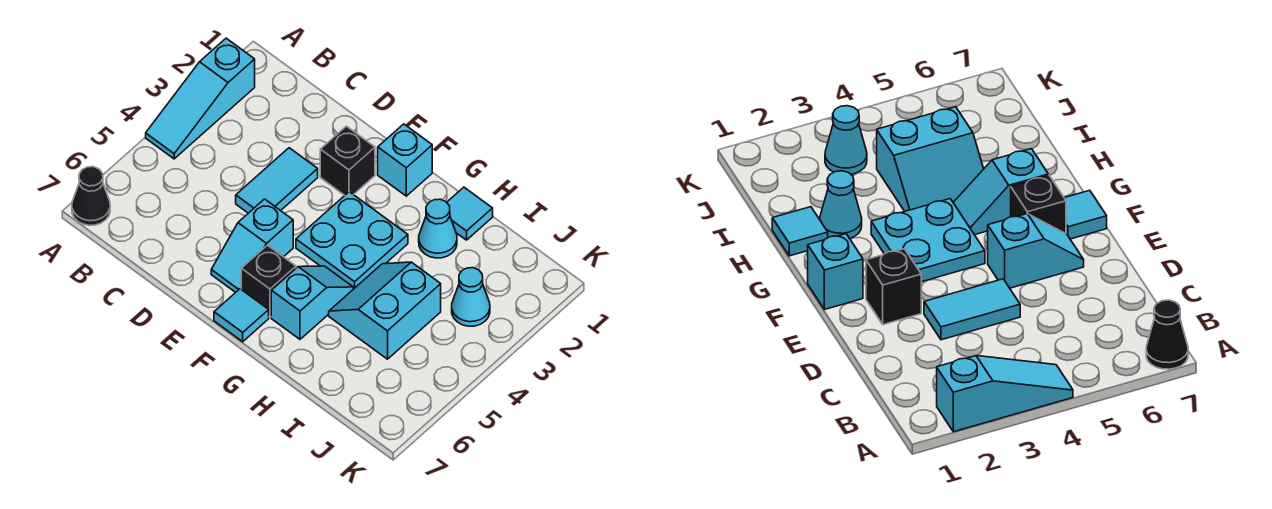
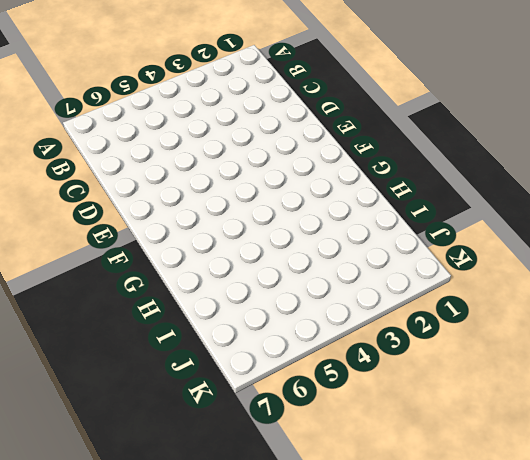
none -> cyan slope A2:A4 level 1 top 2
none -> black cone A7 level 1
none -> cyan tile D3:D4 level 1

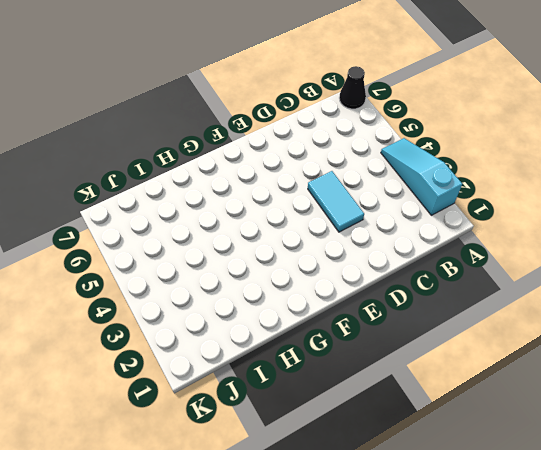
none -> black brick E2 level 1
none -> cyan slope E5:E6 level 1 top 5
none -> cyan brick F1 level 1

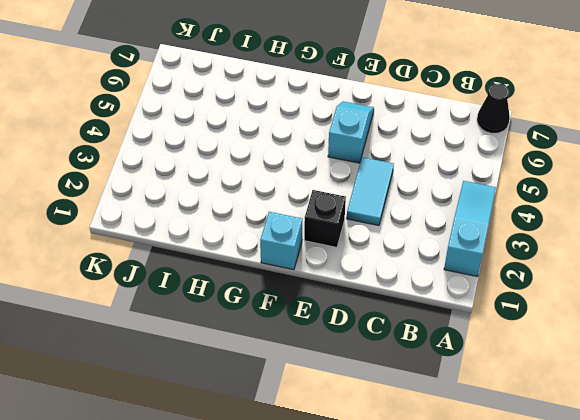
none -> cyan plate F3:G4 level 1
none -> black brick F6 level 1
none -> cyan tile F7 level 1

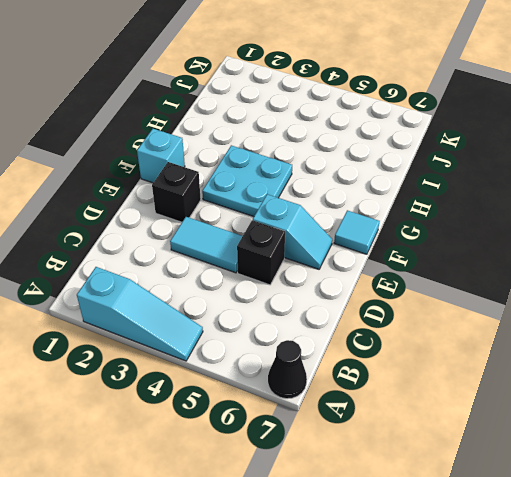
black brick D5 level 1 -> black brick F6 level 1
none -> cyan slope G5:G6 level 1 top 6
none -> cyan tile H1 level 1
none -> cyan cone H2 level 1

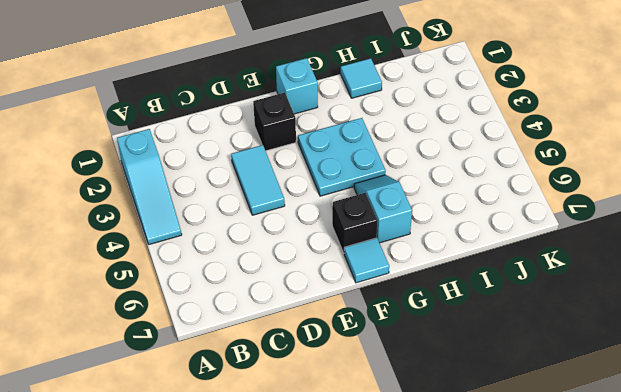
none -> black cone A7 level 1
none -> cyan slope E5:E6 level 1 top 5
none -> cyan cone H2 level 1

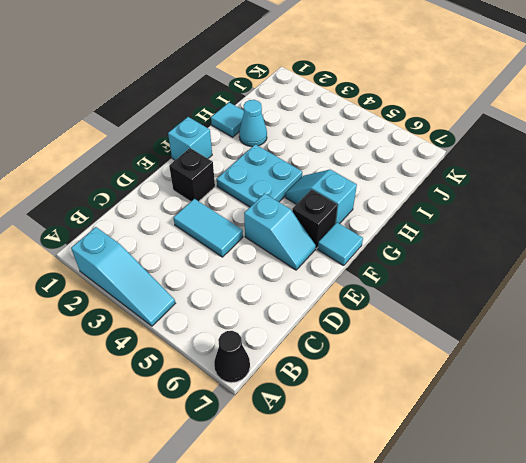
none -> cyan slope H4:I5 level 1 top I
none -> cyan cone J3 level 1

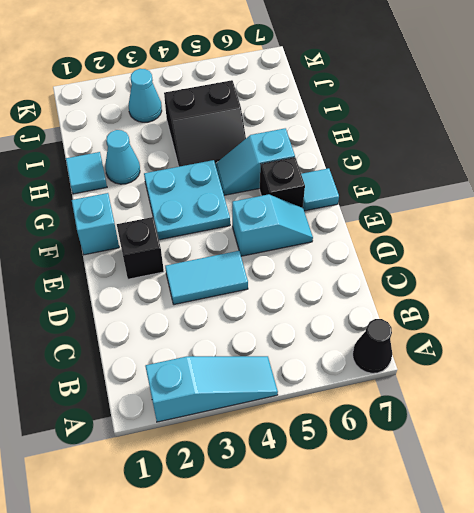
black slope H4:I5 level 1 top I -> cyan slope H4:I5 level 1 top I

